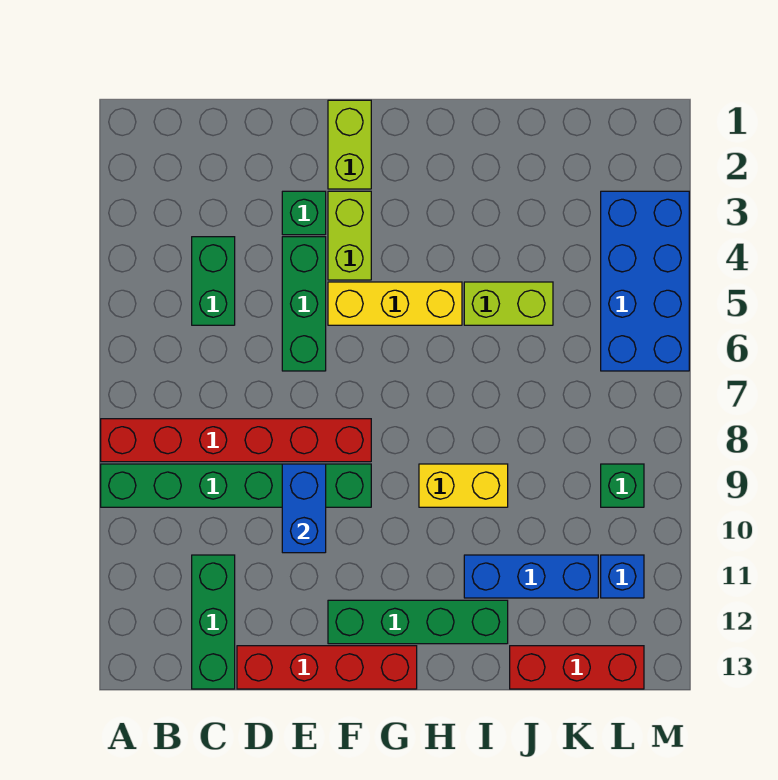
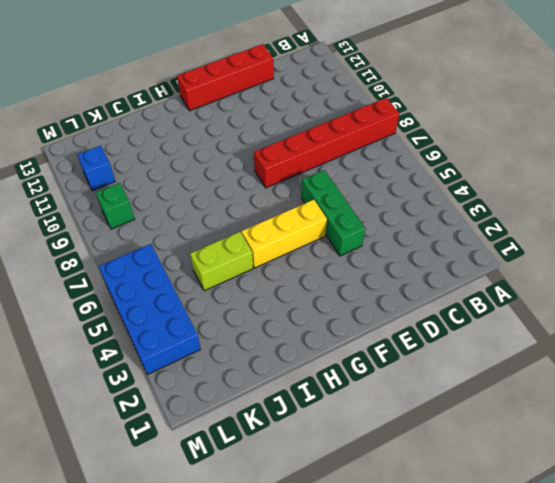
none -> green brick A9:F9 level 1
none -> green brick C4:C5 level 1
none -> green brick C11:C13 level 1

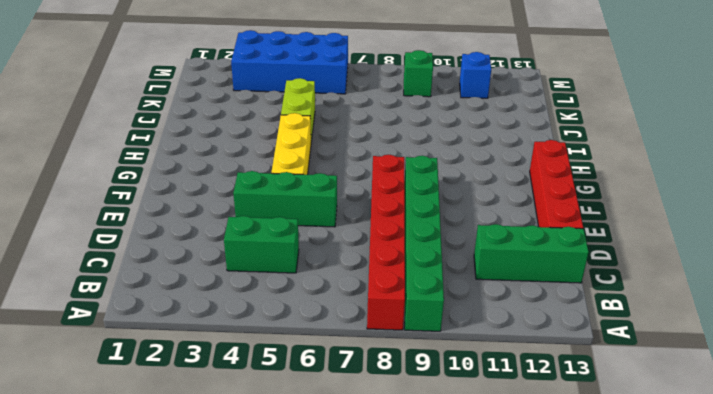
none -> green brick E3 level 1
none -> lime brick F1:F2 level 1
none -> lime brick F3:F4 level 1

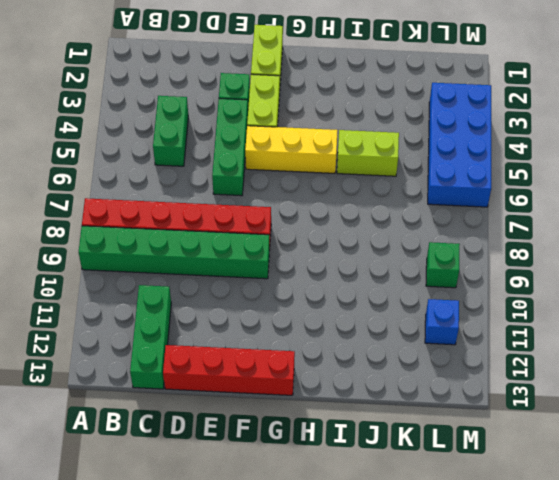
none -> green brick F12:I12 level 1
none -> yellow brick H9:I9 level 1
none -> blue brick I11:K11 level 1

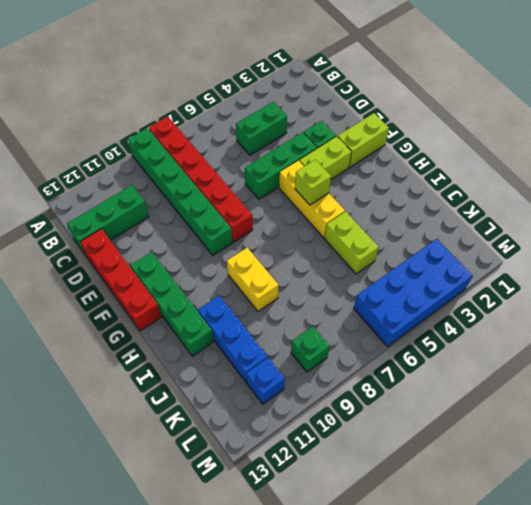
lime brick G5 level 2 -> none
none -> red brick J13:L13 level 1
none -> blue brick E9:E10 level 2

